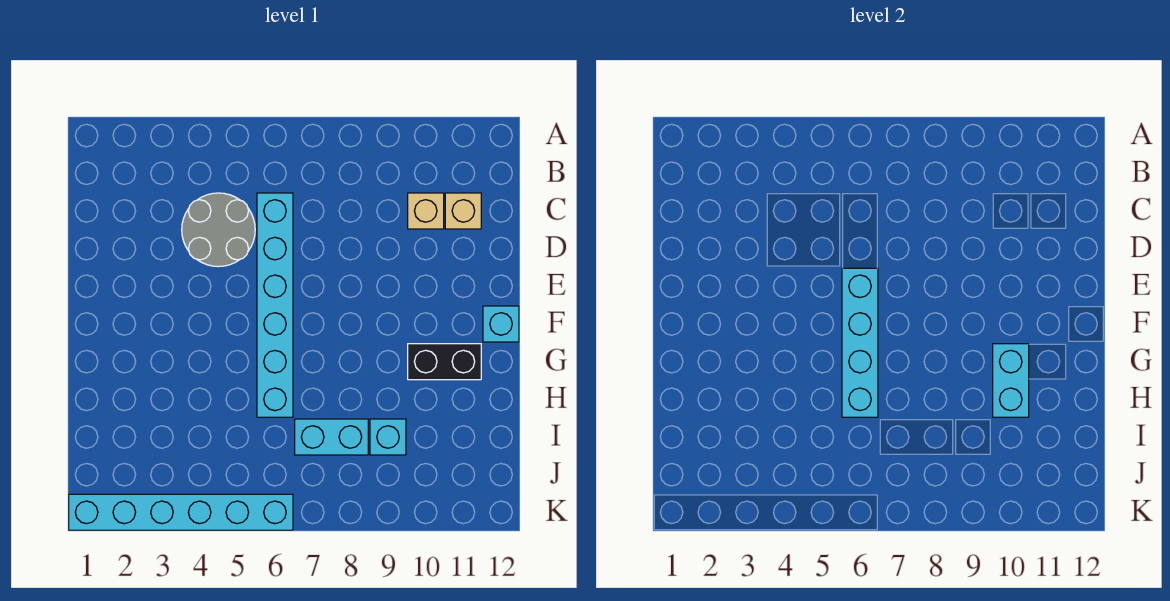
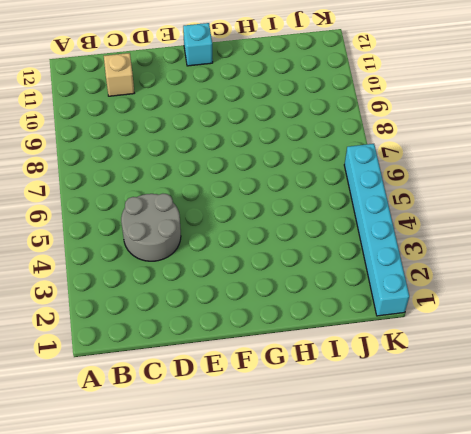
none -> cyan brick C6:H6 level 1
none -> tan brick C10 level 1

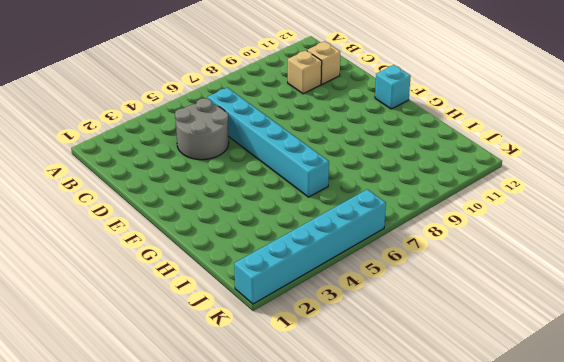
none -> black brick G10:G11 level 1
none -> cyan brick I7:I8 level 1

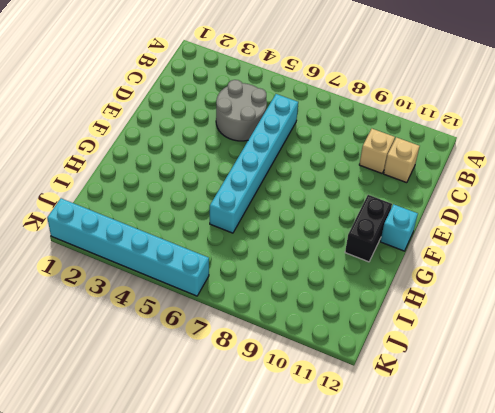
black brick F11:G11 level 1 -> black brick G10:G11 level 1
none -> cyan brick I7:I8 level 1
none -> cyan brick I9 level 1

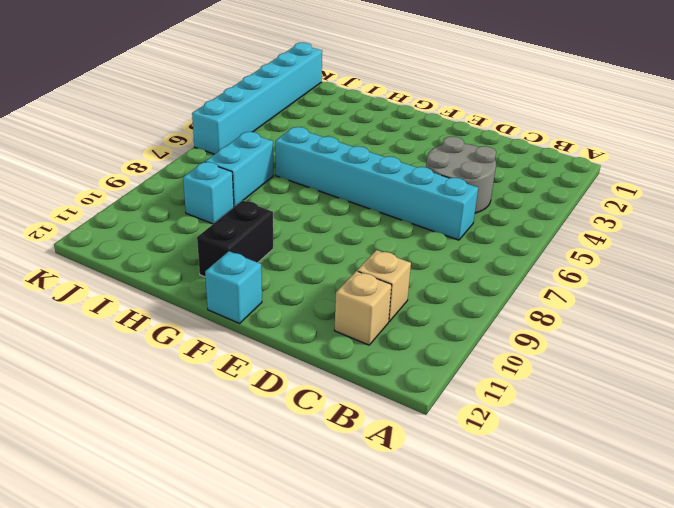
none -> cyan brick E6:H6 level 2
none -> cyan brick G10:H10 level 2

